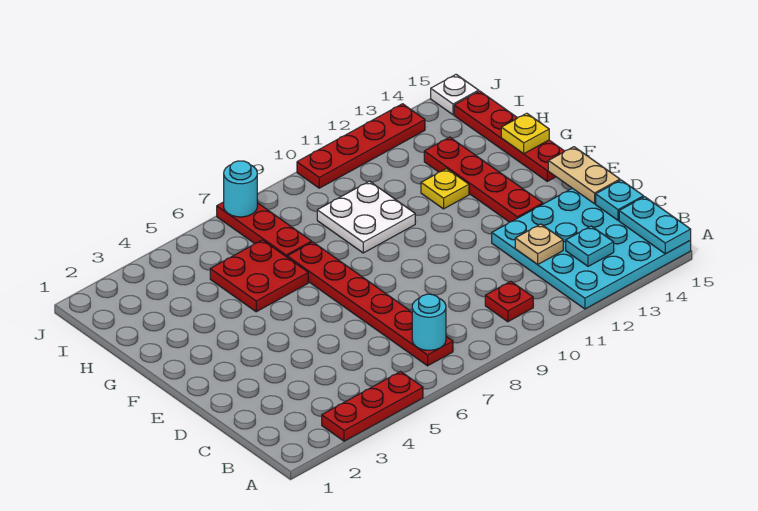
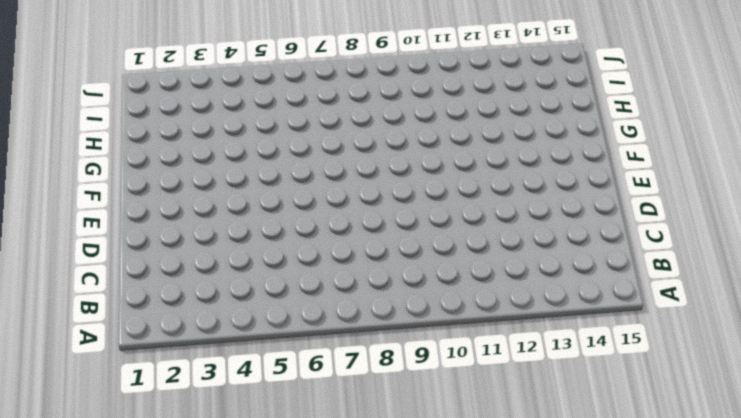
none -> red plate A3:A5 level 1
none -> cyan plate A12:D15 level 1
none -> red plate B7:G7 level 1

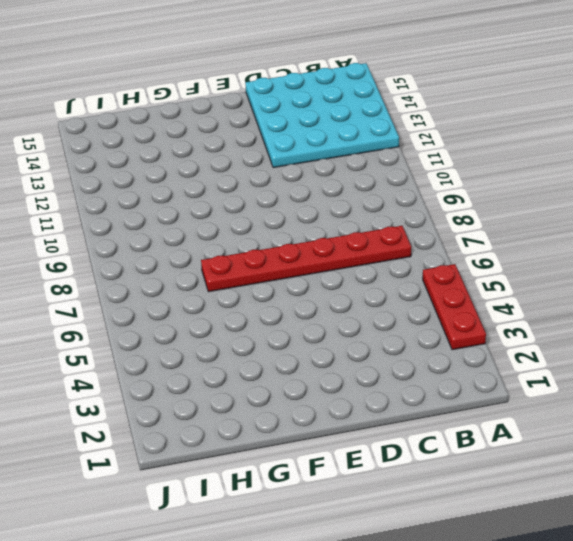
none -> red plate B10 level 1
none -> red plate E13:H13 level 1
none -> red plate F15:I15 level 1

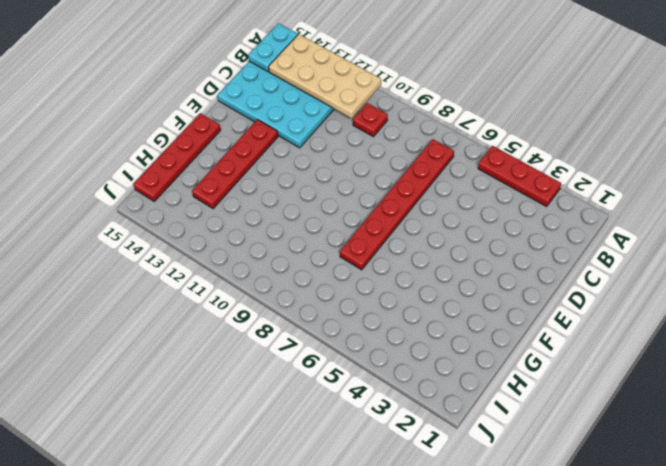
tan plate A11:B14 level 2 -> cyan plate B13 level 2
none -> red plate G5:H6 level 1
none -> white plate G9:H10 level 1
none -> yellow plate G12 level 1

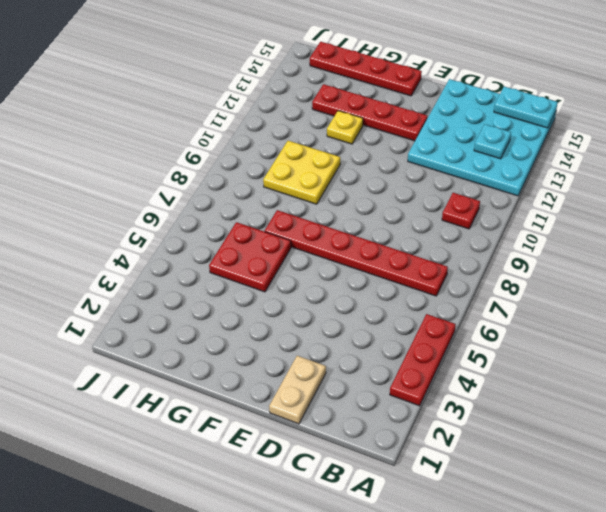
tan plate D1:D2 level 1 -> tan plate D15:E15 level 2
yellow plate G9:H10 level 1 -> white plate G9:H10 level 1
none -> red plate H7:J7 level 1
none -> red plate J10:J13 level 1
none -> white plate J15 level 1

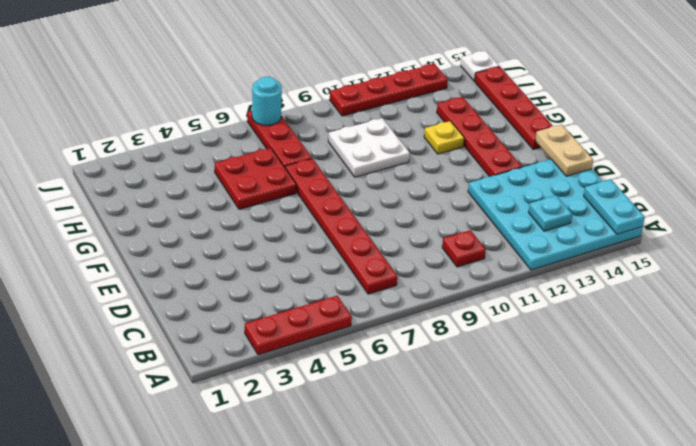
none -> cyan round brick B7 level 2
none -> tan plate C12 level 2
none -> cyan plate C15 level 2

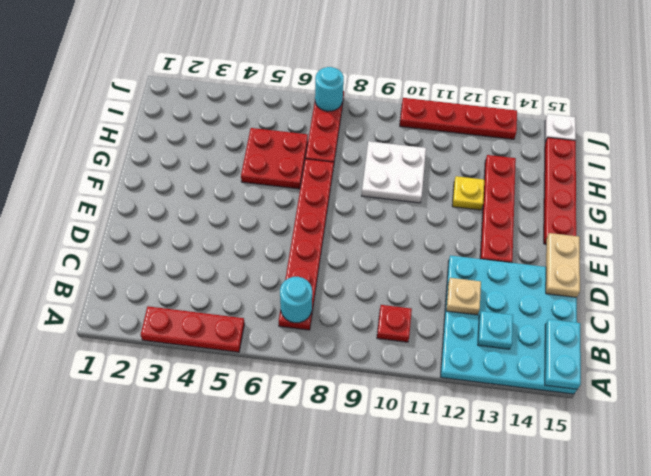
none -> cyan plate C15 level 2
none -> yellow plate G15 level 2

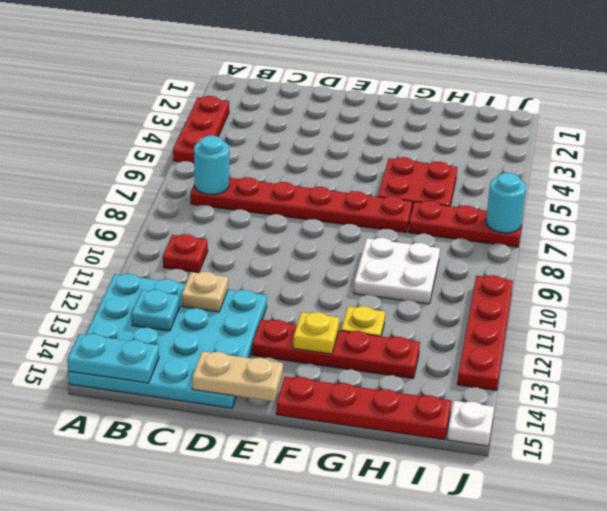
yellow plate F13 level 2 -> yellow plate G15 level 2
none -> cyan plate C15 level 2

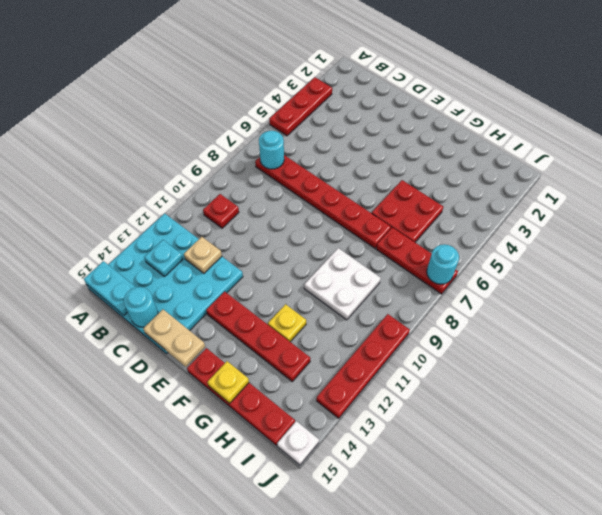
cyan round brick C15 level 2 -> cyan plate C15 level 2

